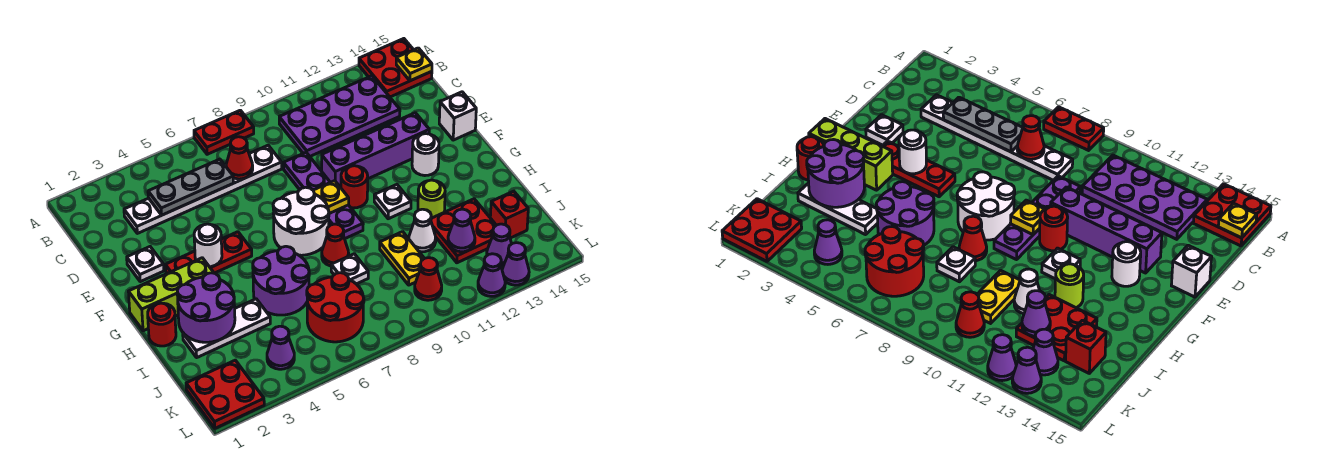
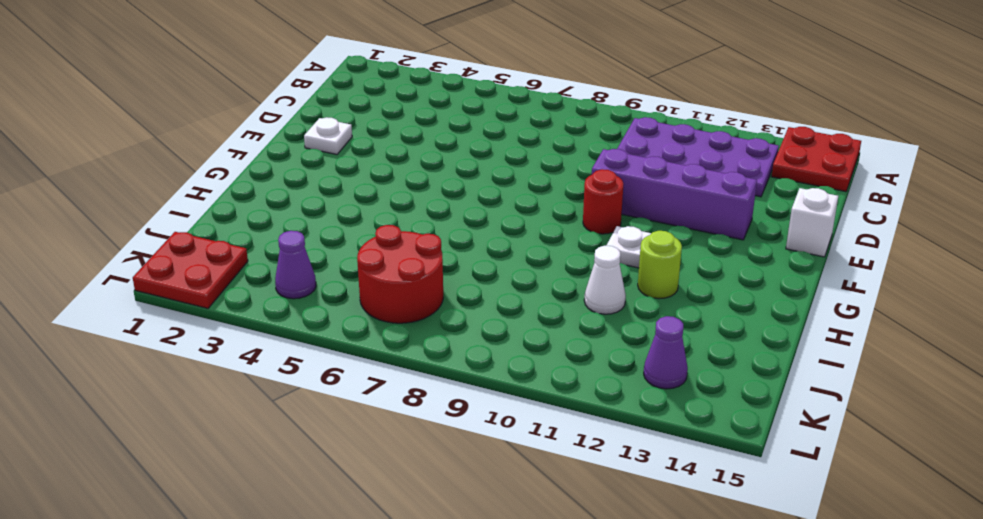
none -> red plate A7:A8 level 1
none -> white plate C3:C8 level 1
none -> purple plate D9:G9 level 1
none -> red plate F3:F5 level 1

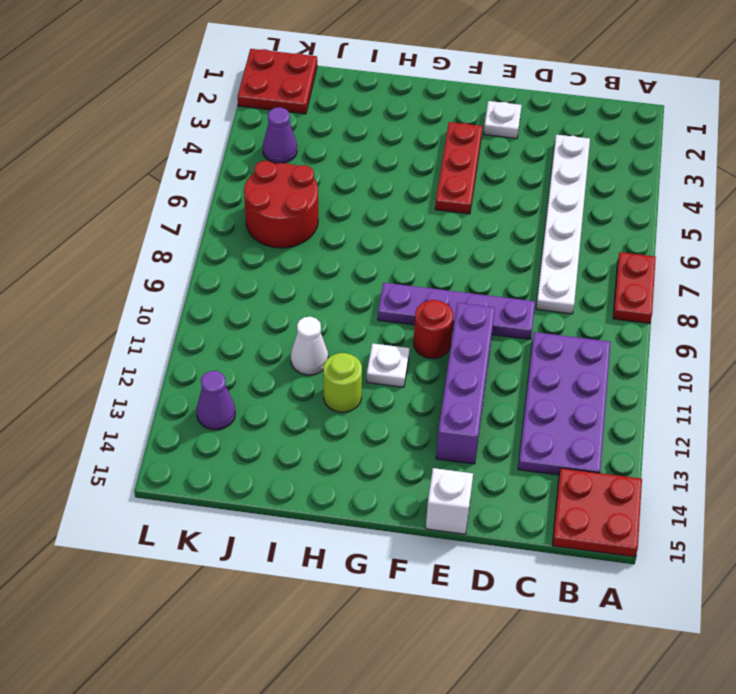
none -> white round brick F7:G8 level 1
none -> white round brick F13 level 1
none -> lime brick G1:G3 level 1
none -> red round brick H1 level 1

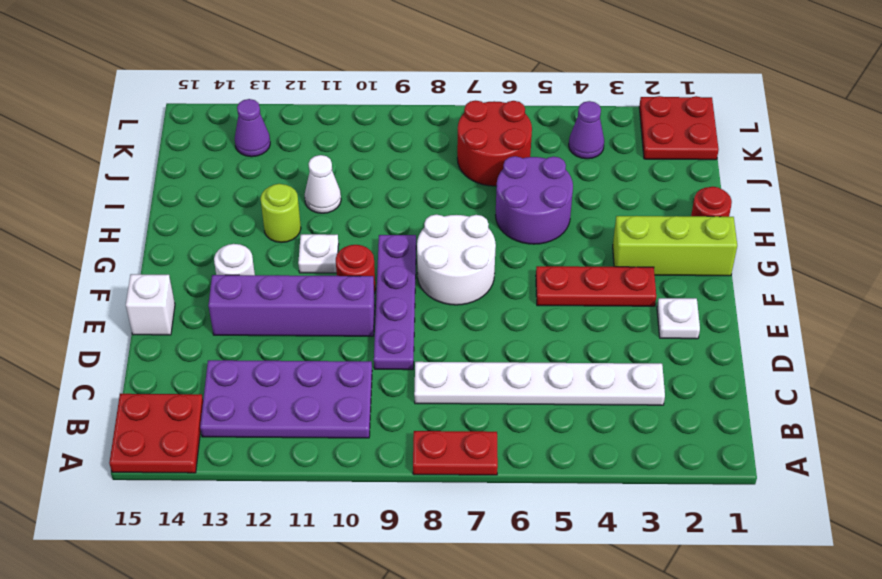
none -> red cone H8 level 1
none -> white plate I2:I4 level 1
none -> white plate I8 level 1
none -> yellow plate I10:J10 level 1

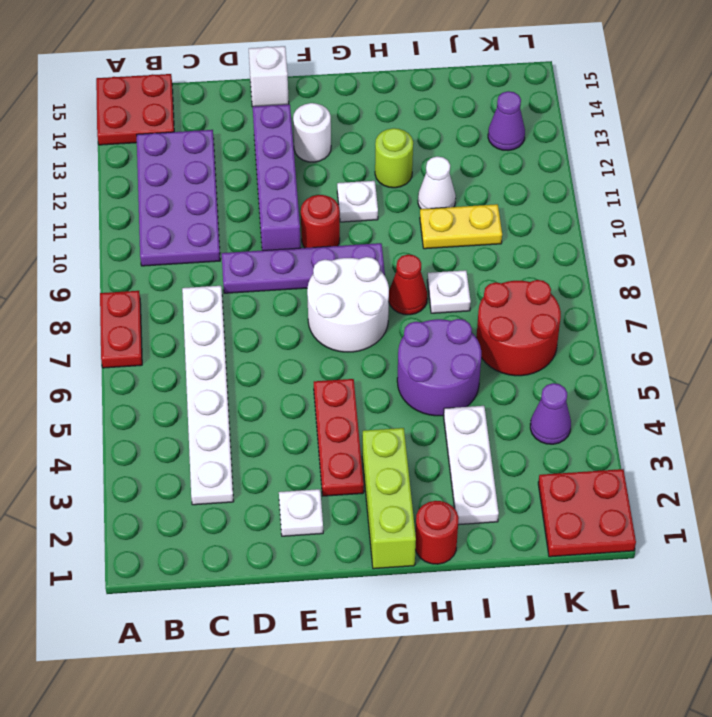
none -> red plate I12:J13 level 1
none -> red brick J14 level 1
none -> red cone K10 level 1
none -> purple cone L12 level 1

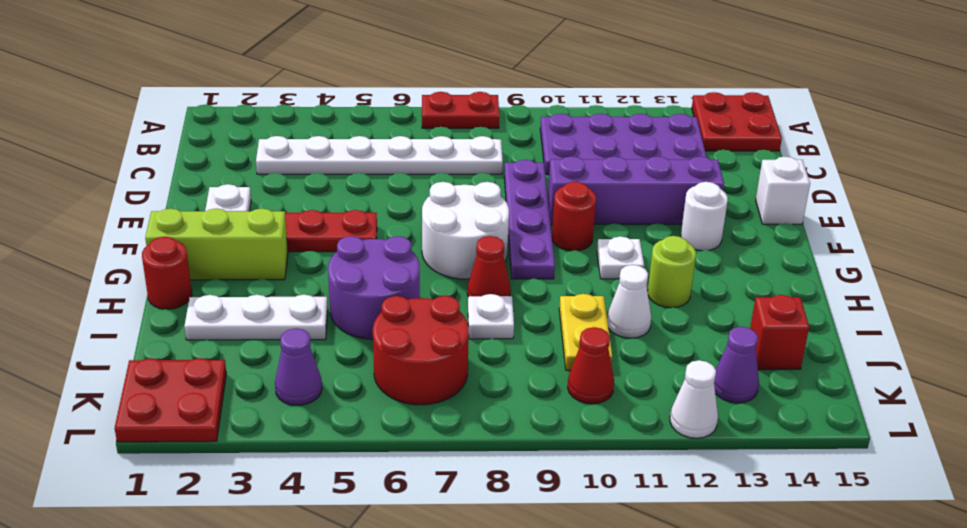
white cone L12 level 1 -> purple cone L12 level 1
none -> red plate I12:J13 level 1
none -> purple cone L13 level 1
none -> yellow plate B15 level 2
none -> grey plate C4:C6 level 2

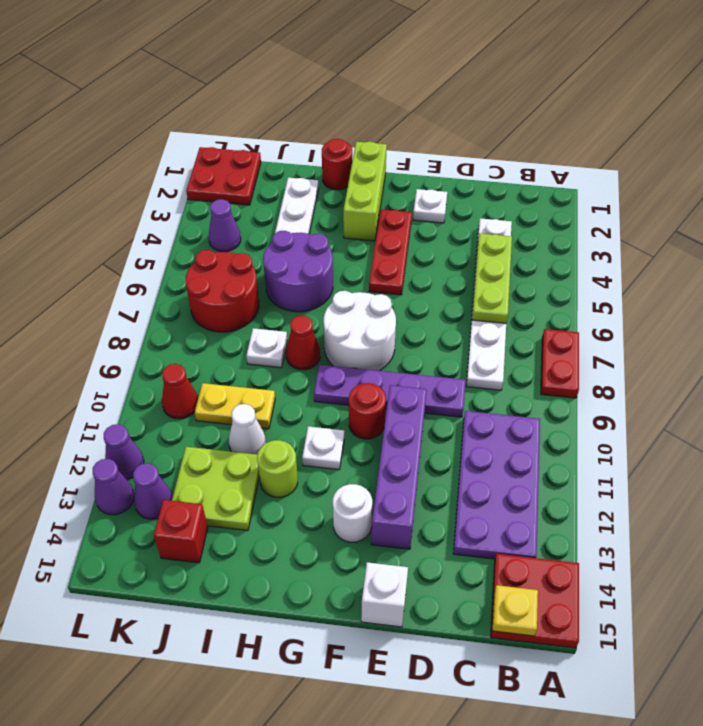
lime plate C4:C6 level 2 -> grey plate C4:C6 level 2
lime plate I12:J13 level 1 -> red plate I12:J13 level 1
none -> red cone C7 level 2
none -> white round brick F4 level 2
none -> yellow plate F9 level 2
none -> purple round brick H2:I3 level 2

